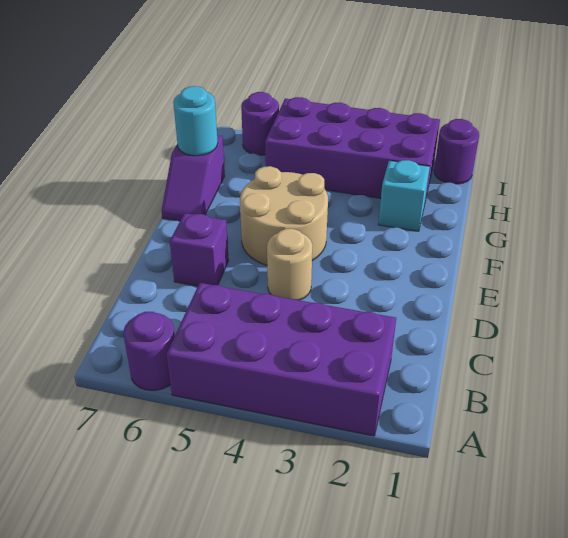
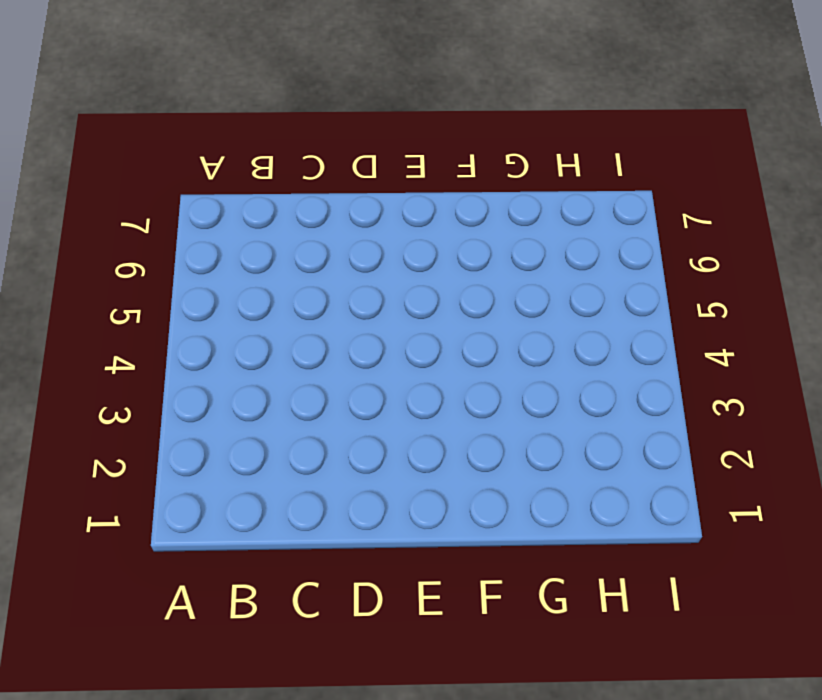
none -> purple brick A2:B5 level 1
none -> purple round brick A6 level 1

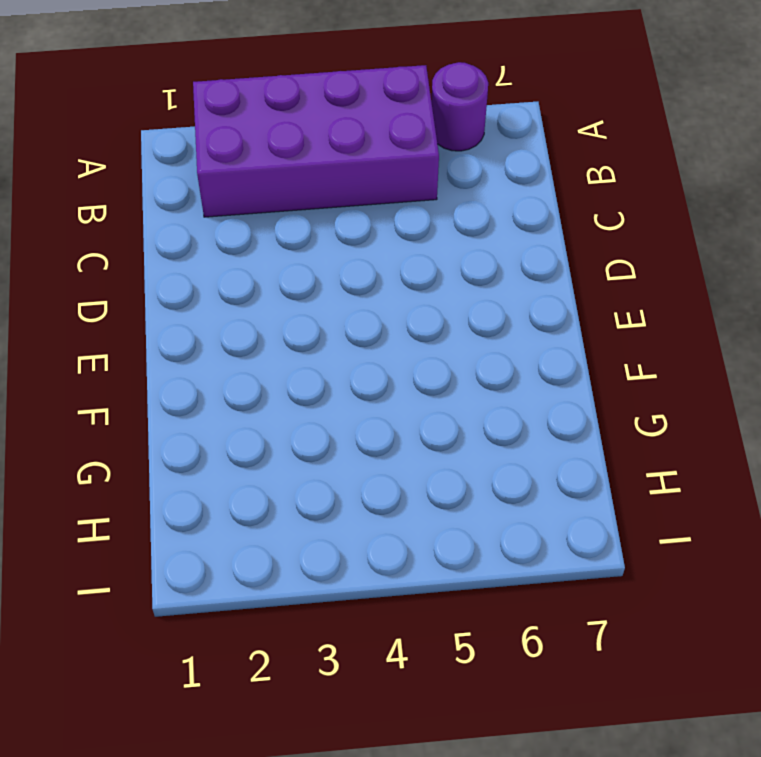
none -> tan round brick D4 level 1
none -> purple brick D6 level 1

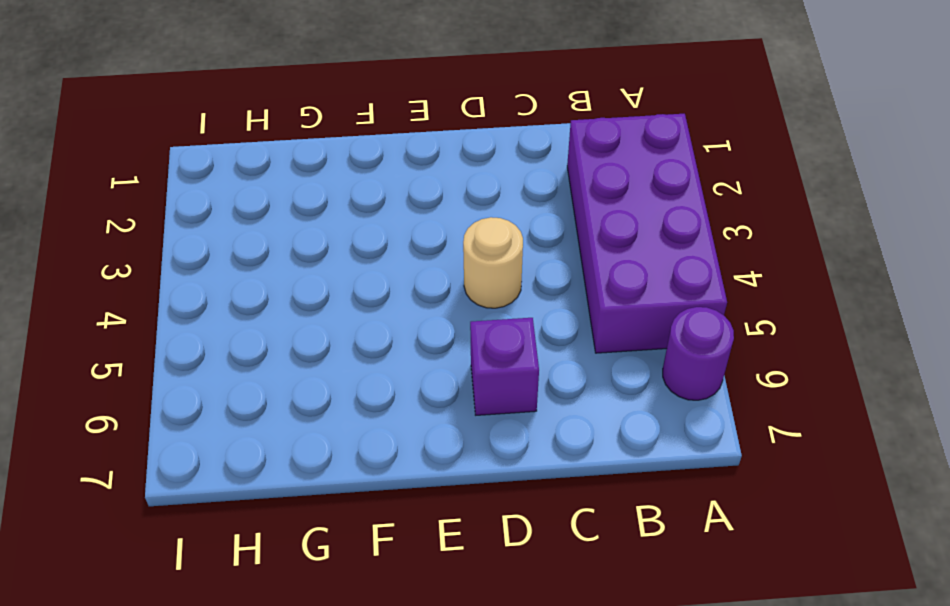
none -> tan round brick E4:F5 level 1
none -> purple slope F7:G7 level 1 top G

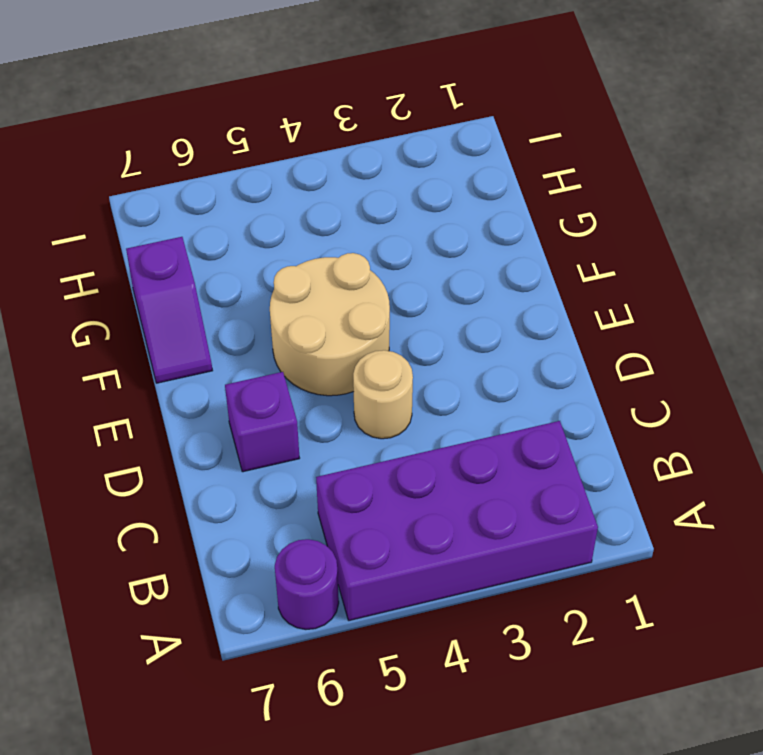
none -> cyan brick G2 level 1
none -> purple brick H2:I5 level 1

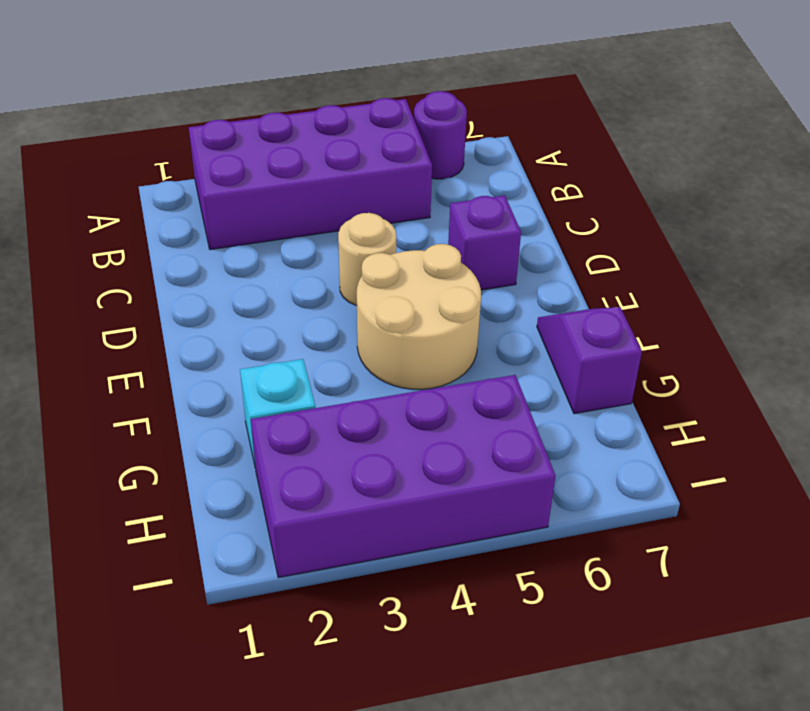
none -> purple round brick I1 level 1
none -> purple round brick I6 level 1

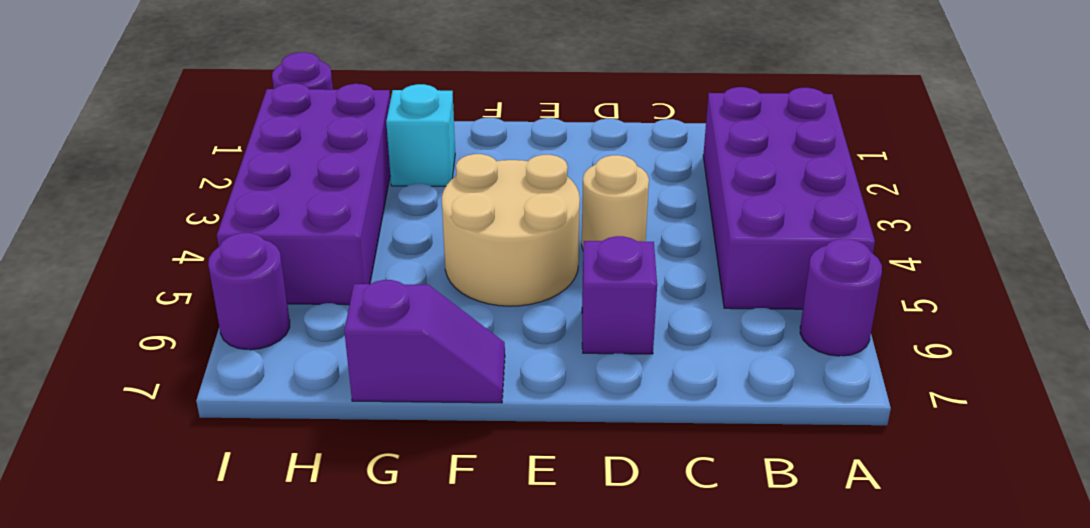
none -> cyan round brick G7 level 2

